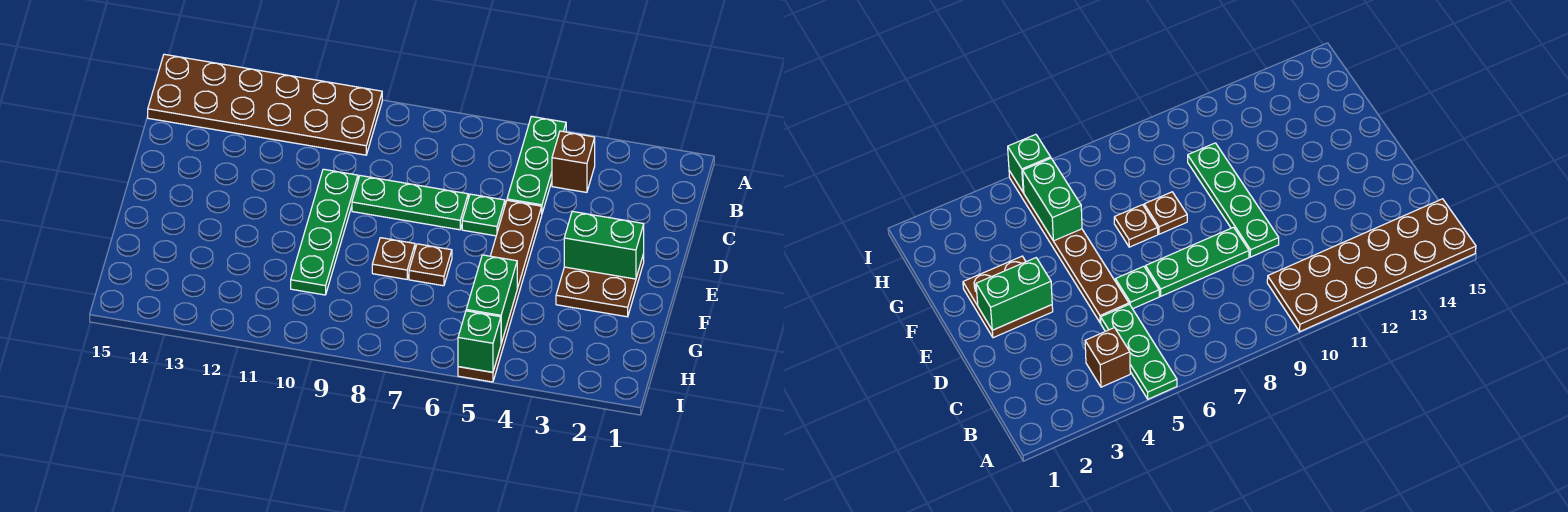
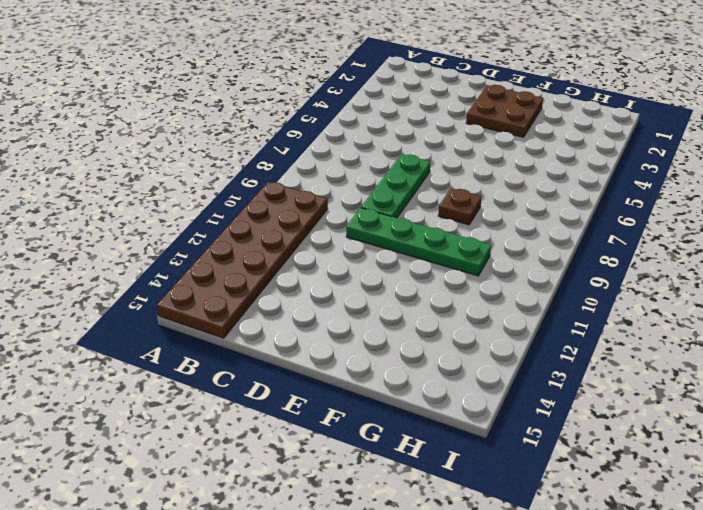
none -> green plate A5:C5 level 1
none -> brown brick B4 level 1
none -> brown plate D5:I5 level 1

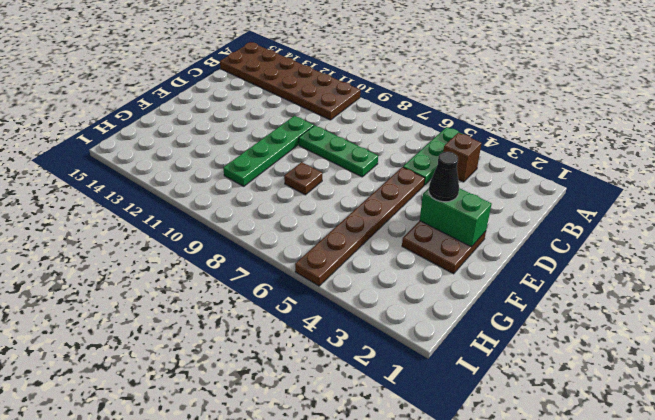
black cone E3 level 3 -> none
none -> green plate D6 level 1
none -> brown plate F7 level 1
none -> green brick G5:H5 level 2

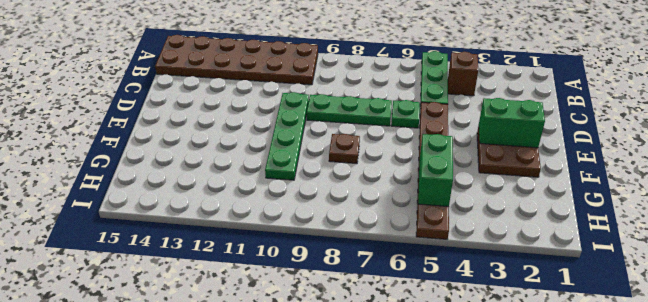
none -> brown plate F7 level 1
none -> green brick I5 level 2

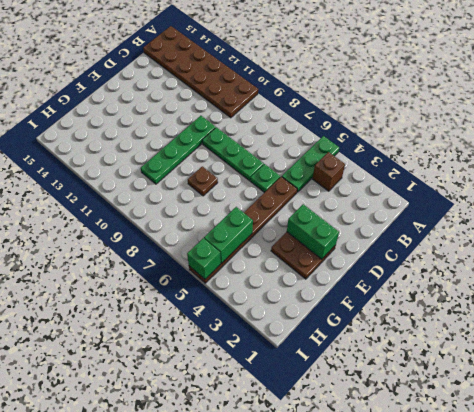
none -> brown plate F7 level 1

